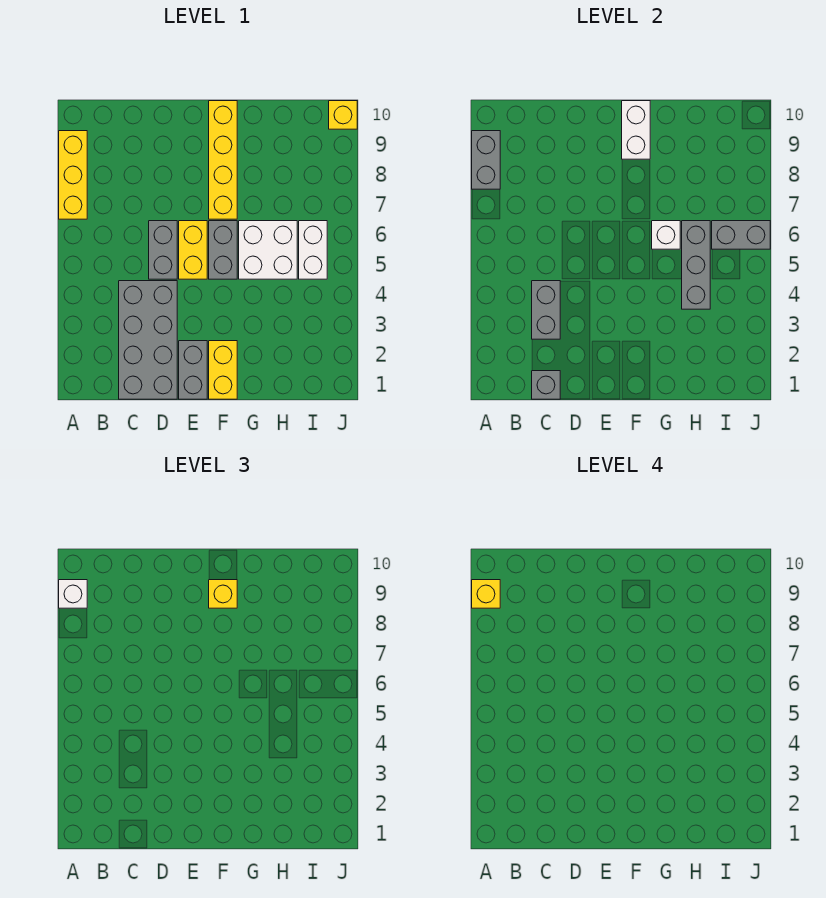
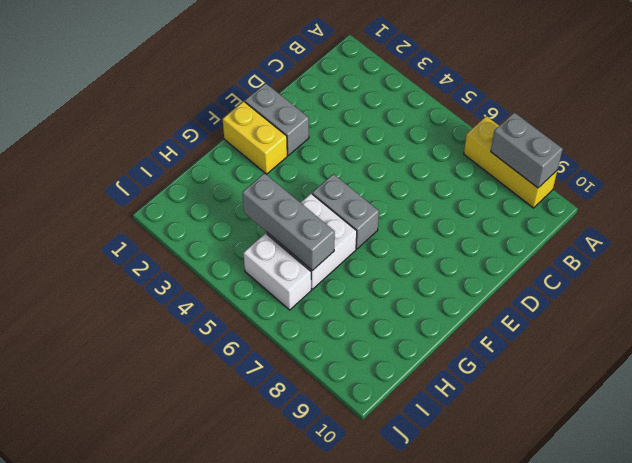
none -> grey brick C1:D4 level 1
none -> grey brick D5:D6 level 1
none -> yellow brick E5:E6 level 1

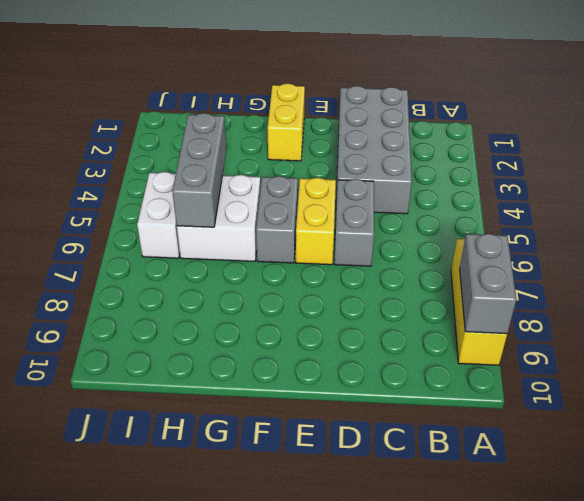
none -> grey brick E1:E2 level 1
none -> yellow brick F7:F10 level 1
none -> yellow brick J10 level 1

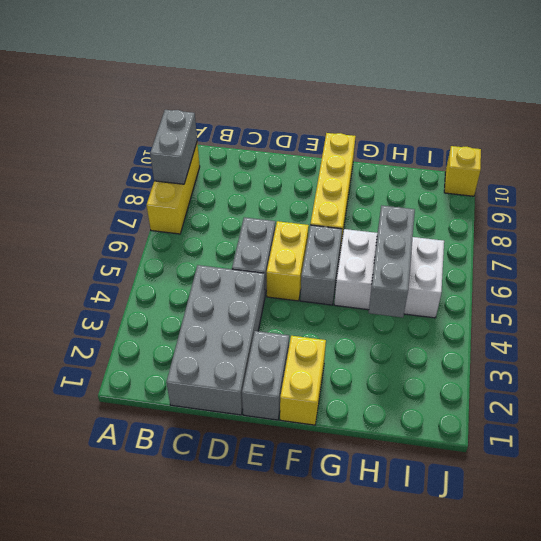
none -> grey brick C1 level 2
none -> grey brick C3:C4 level 2
none -> white brick F9:F10 level 2

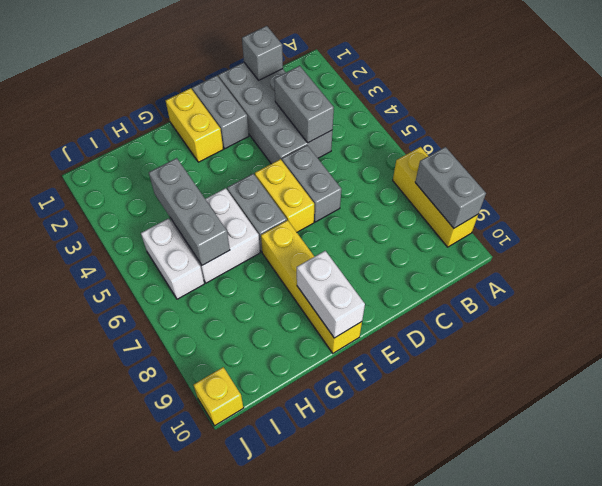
none -> white brick G6 level 2
none -> grey brick I6:J6 level 2
none -> white brick A9 level 3

